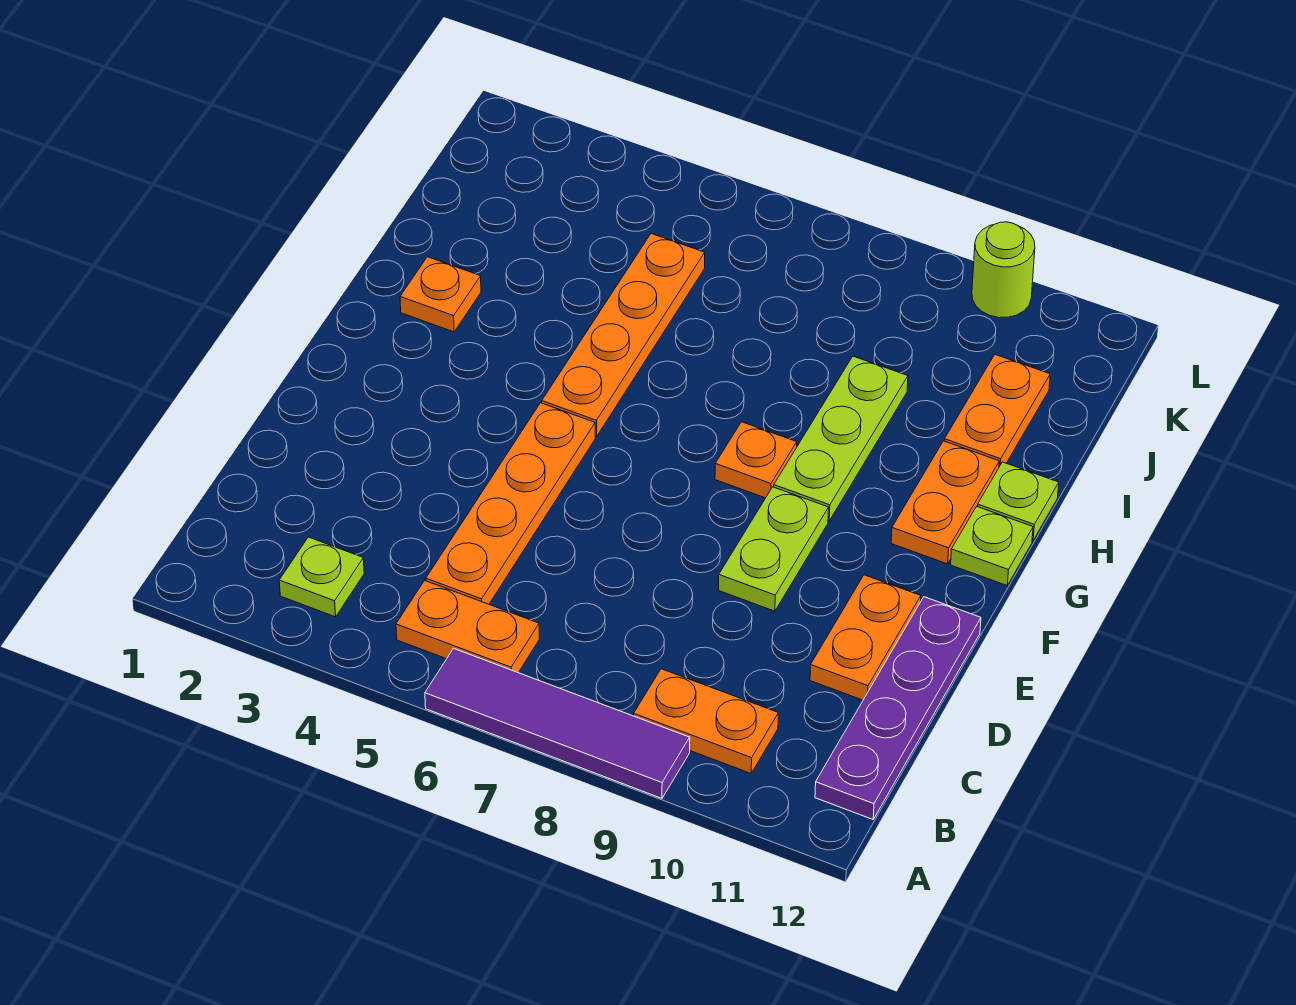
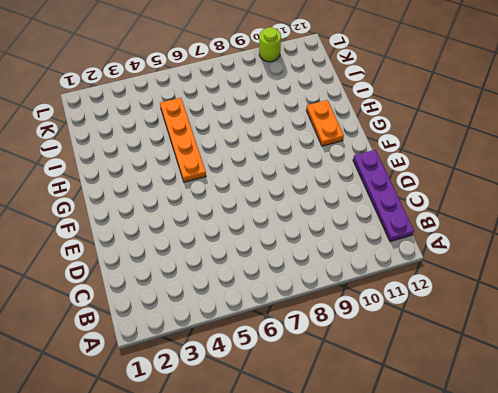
none -> purple tile A6:A9 level 1
none -> lime plate B3 level 1
none -> orange plate B5:B6 level 1

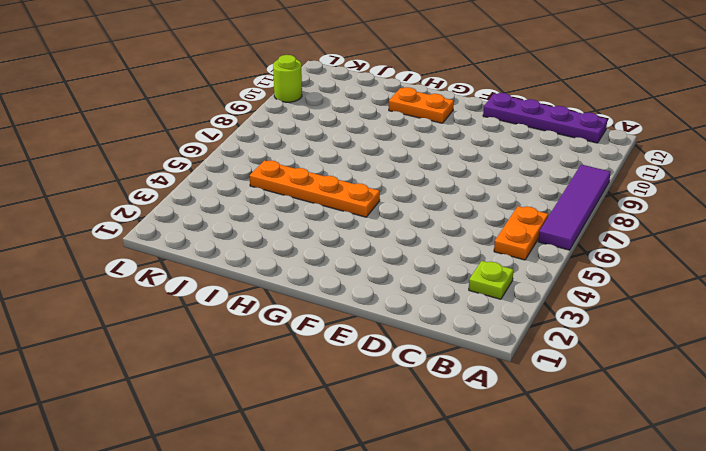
none -> orange plate B9:B10 level 1
none -> orange plate C5:F5 level 1
none -> orange plate D11:E11 level 1

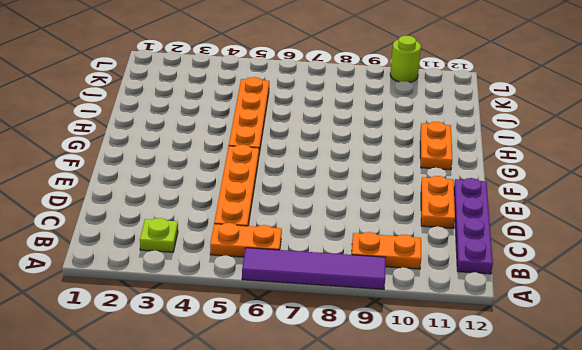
none -> lime plate E9:F9 level 1
none -> orange plate G8 level 1
none -> lime plate G9:I9 level 1

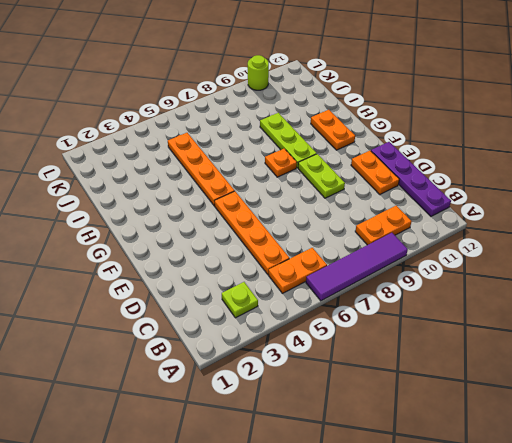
none -> lime plate G12 level 1
none -> orange plate H2 level 1
none -> lime plate H12 level 1

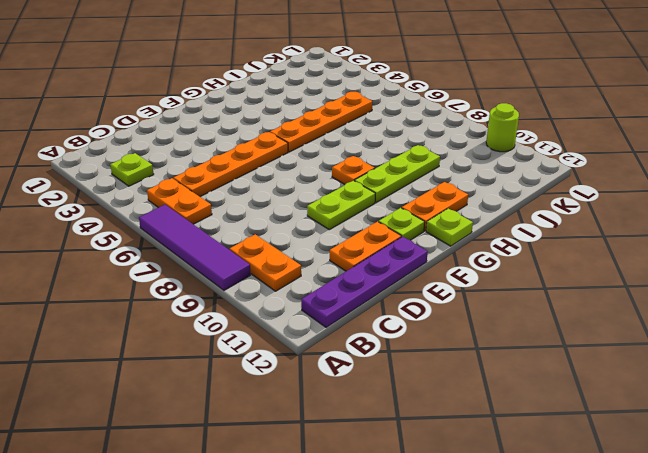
lime plate F11 level 1 -> lime plate H12 level 1
none -> orange plate H2 level 1
none -> orange plate I11:J11 level 1

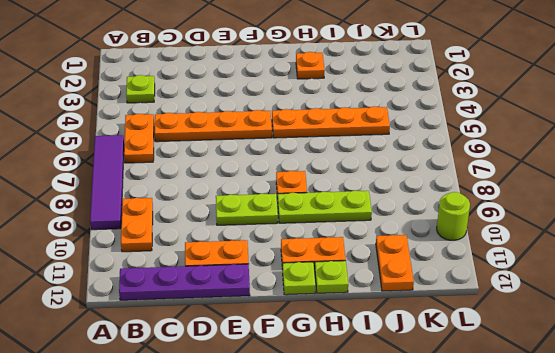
orange plate J11:J12 level 1 -> orange plate I11:J11 level 1

